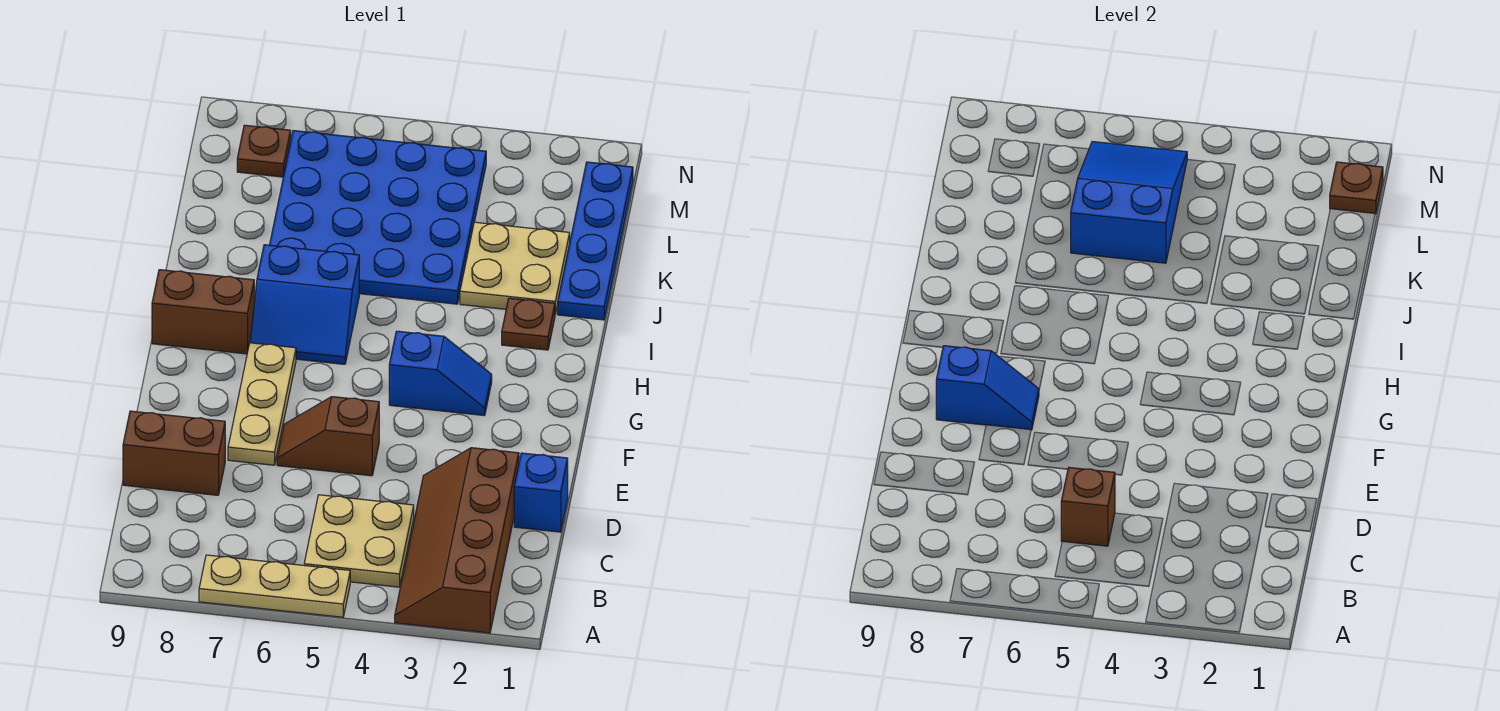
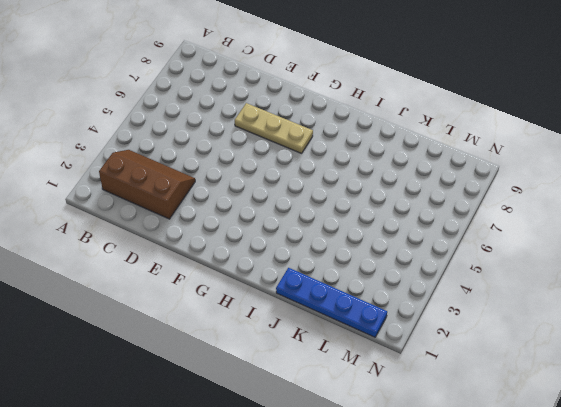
brown slope B2:D3 level 1 top 2 -> brown slope A2:D3 level 1 top 2
none -> tan plate A5:A7 level 1
none -> tan plate B4:C5 level 1
none -> blue brick D1 level 1

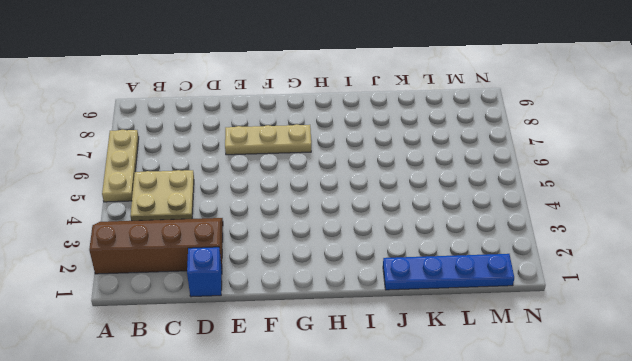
none -> brown brick D8:D9 level 1
none -> brown slope E5:E6 level 1 top 5
none -> blue slope G3:G4 level 1 top 4

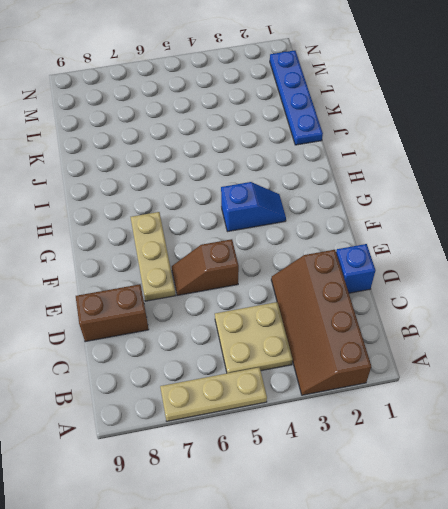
none -> blue slope H6:I7 level 1 top I
none -> brown brick H8:H9 level 1
none -> brown plate I2 level 1

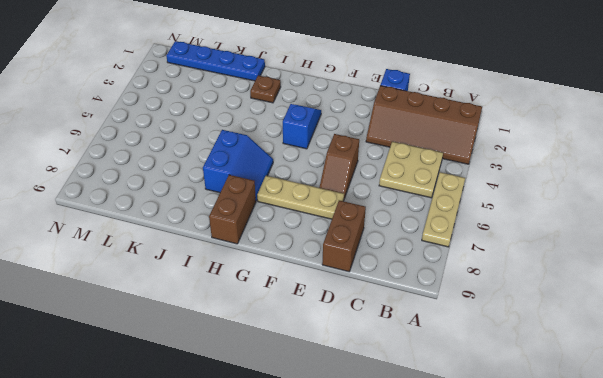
none -> tan plate J2:K3 level 1
none -> blue plate J4:M7 level 1
none -> brown plate M8 level 1

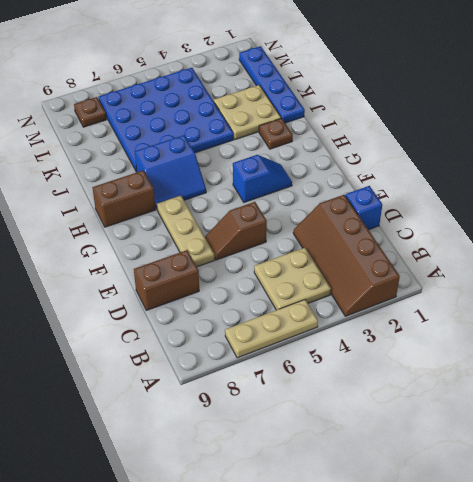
none -> brown brick C5 level 2
none -> blue slope F7:F8 level 2 top 8
none -> blue slope K5:M6 level 2 top K

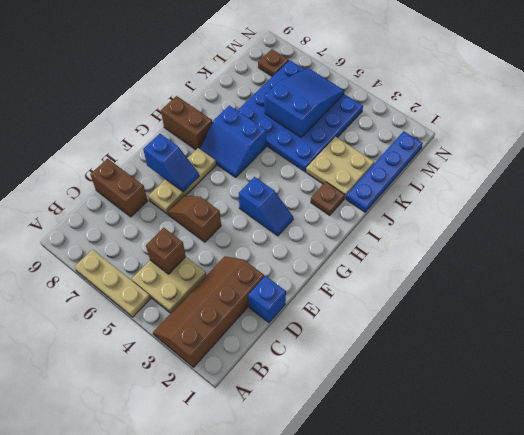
none -> brown plate M1 level 2

